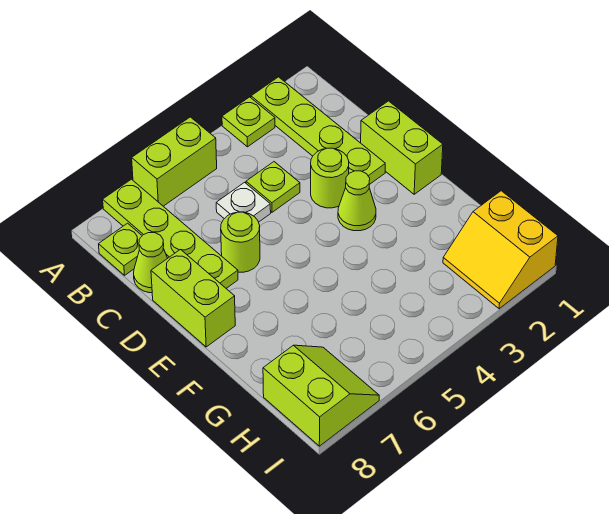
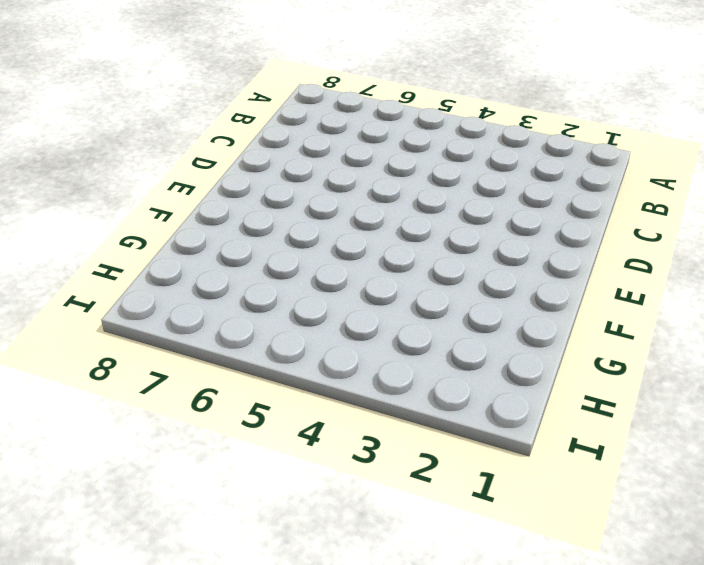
none -> lime plate A2:D2 level 1
none -> lime plate A3 level 1
none -> lime brick A5:A6 level 1

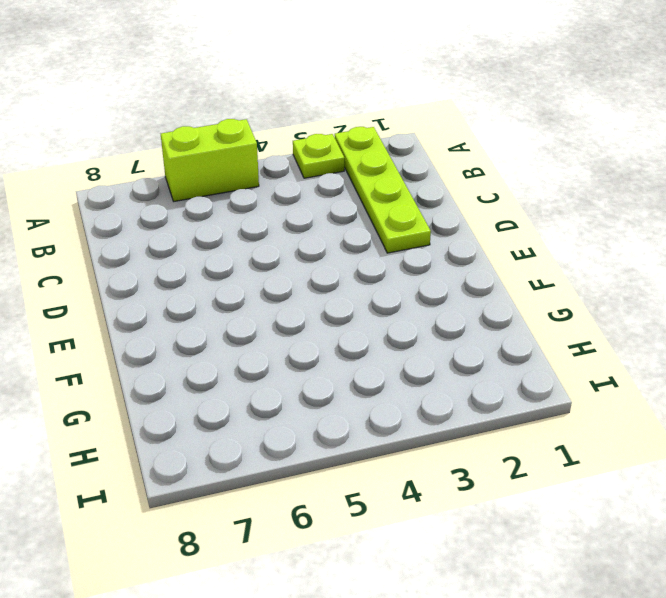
none -> lime plate A7:D7 level 1
none -> lime plate B8 level 1
none -> lime plate C4 level 1

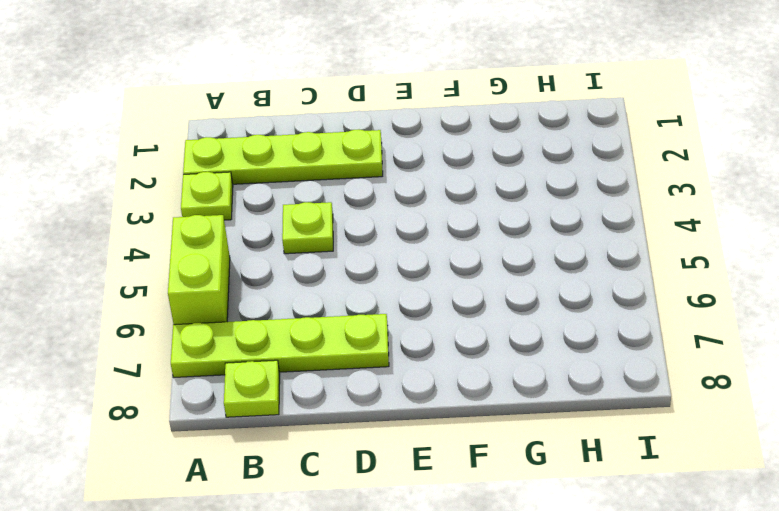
none -> white plate C5 level 1
none -> lime cone C8 level 1
none -> lime brick D1:E1 level 1

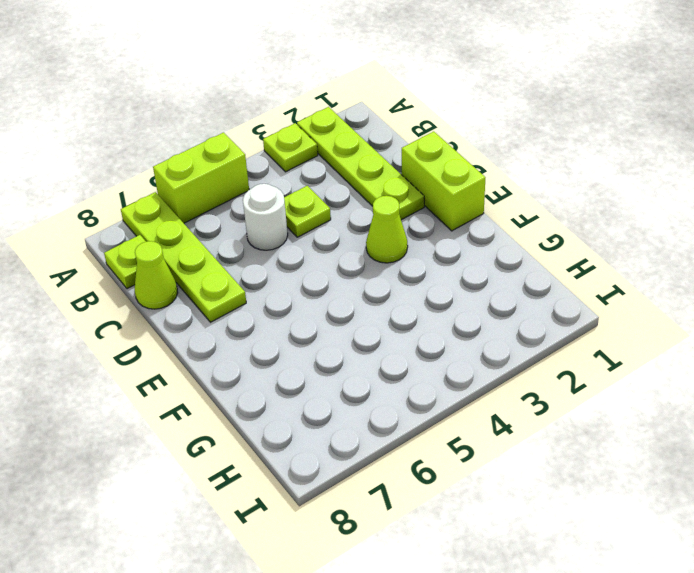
white round brick C5 level 1 -> white plate C5 level 1
none -> lime round brick D3 level 1
none -> lime round brick D6 level 1
none -> lime brick D8:E8 level 1

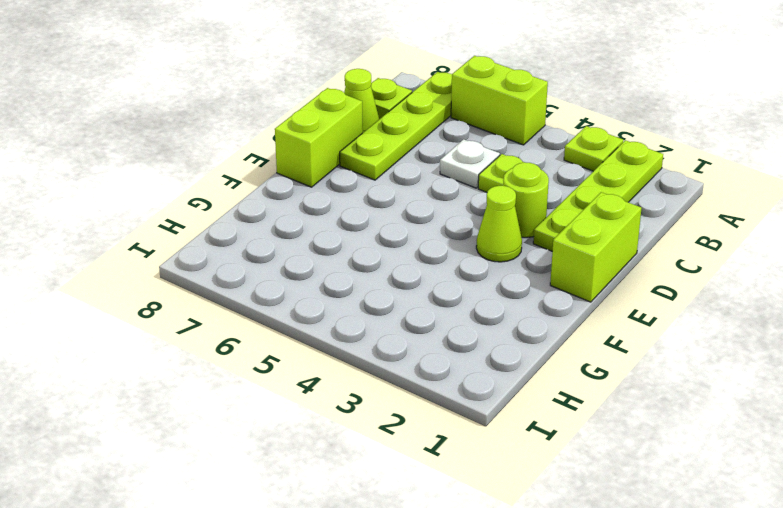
none -> lime round brick D6 level 1
none -> yellow slope H1:I2 level 1 top 1
none -> lime slope H7:I8 level 1 top 8

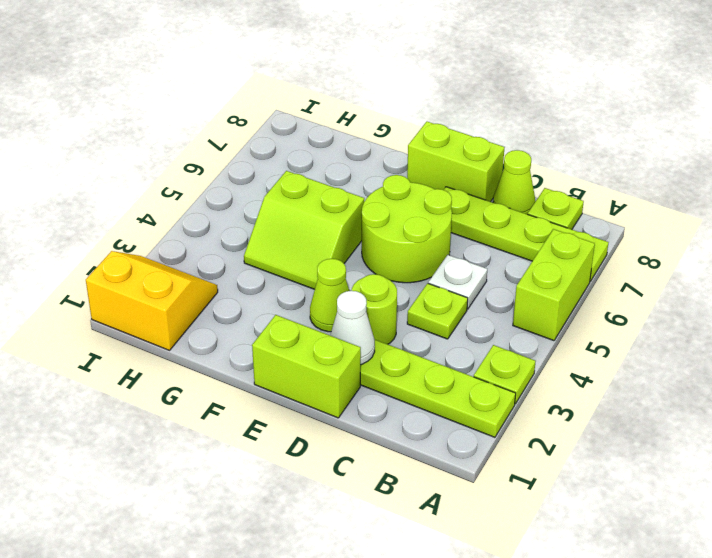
white cone D2 level 2 -> none
lime round brick D5:E6 level 1 -> lime round brick D6 level 1
lime slope F4:G5 level 1 top 5 -> lime slope H7:I8 level 1 top 8

